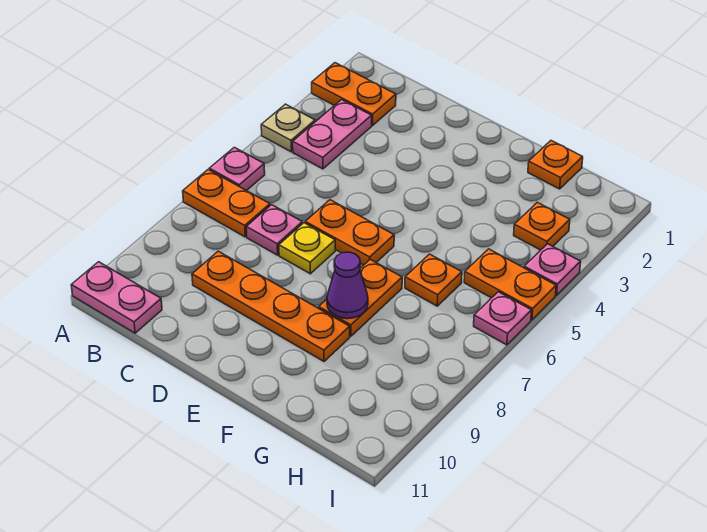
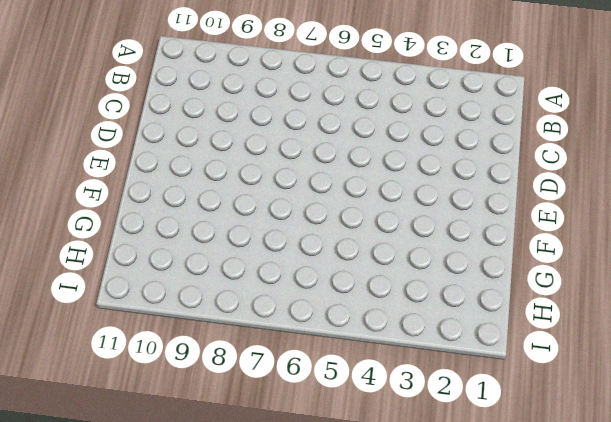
none -> orange plate A2:B2 level 1
none -> tan plate A4 level 1
none -> pink plate A6 level 1

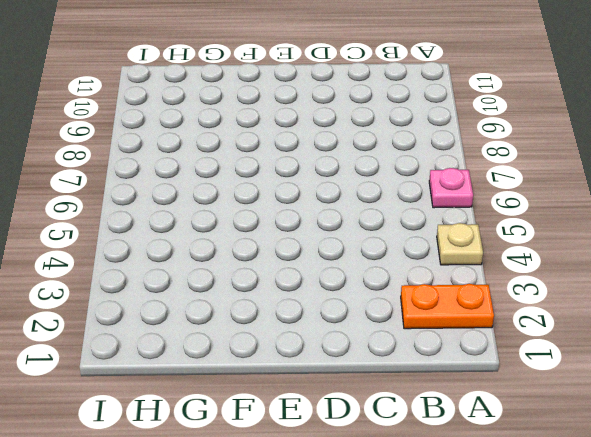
none -> orange plate A7:B7 level 1
none -> pink plate A11:B11 level 1
none -> pink plate B3:B4 level 1

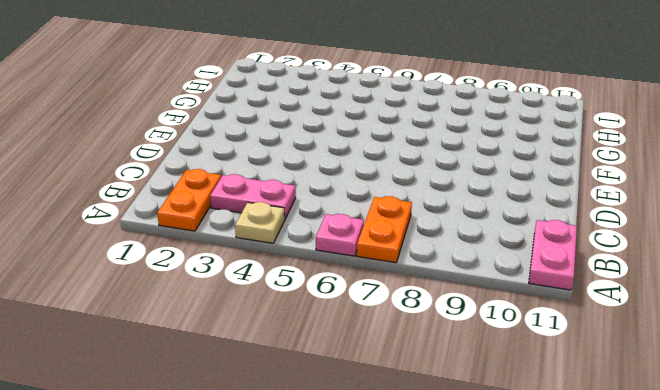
none -> pink plate C7 level 1
none -> orange plate C9:F9 level 1
none -> orange plate D6:E6 level 1

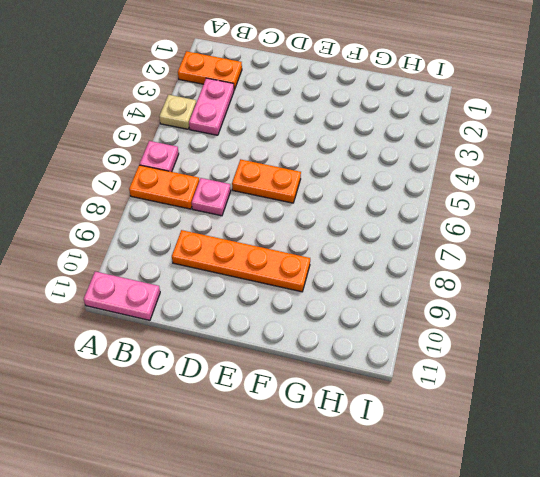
none -> yellow plate D7 level 1
none -> orange plate F7:F8 level 1
none -> orange plate G1 level 1

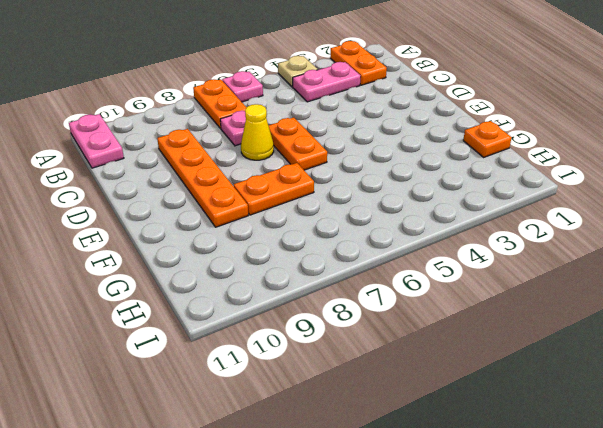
yellow cone D7 level 1 -> yellow plate D7 level 1
none -> orange plate G6 level 1
none -> orange plate H3 level 1
none -> orange plate H5:I5 level 1

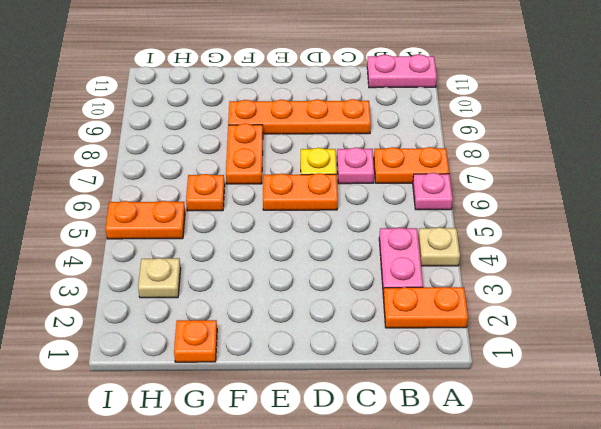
tan plate H3 level 1 -> orange plate H3 level 1
none -> pink plate I4 level 1
none -> pink plate I6 level 1
none -> purple cone F8 level 2

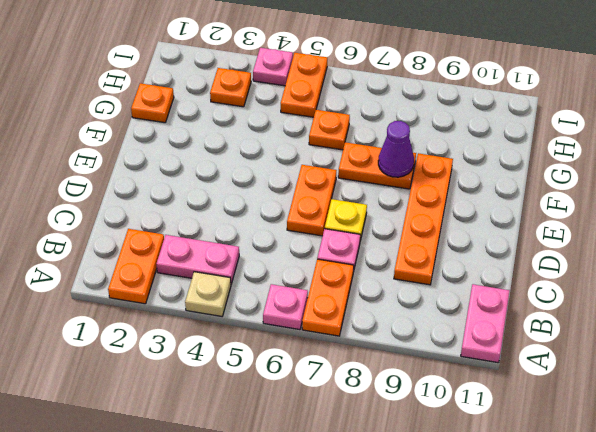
none -> pink plate I6 level 1

